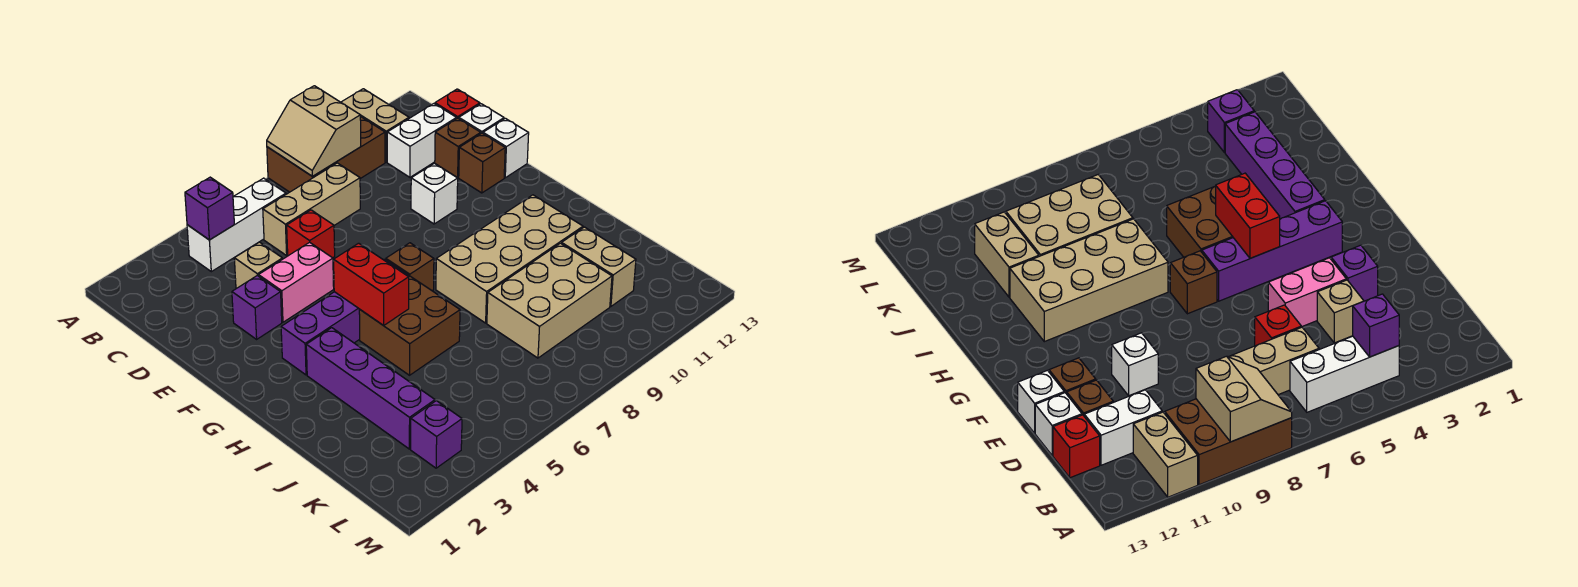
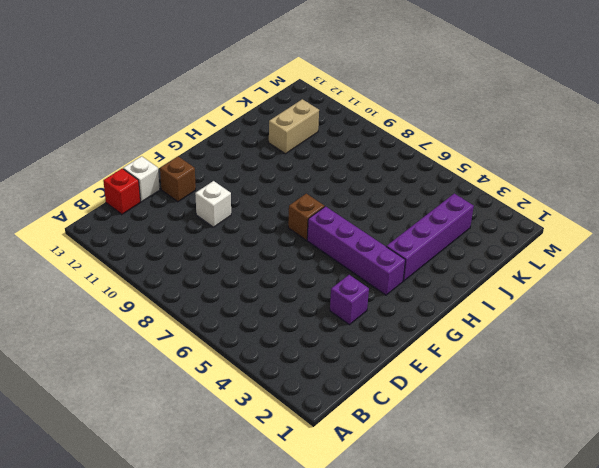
none -> brown brick A8:B10 level 1
none -> tan brick A11:B11 level 1
none -> white brick B4:B6 level 1

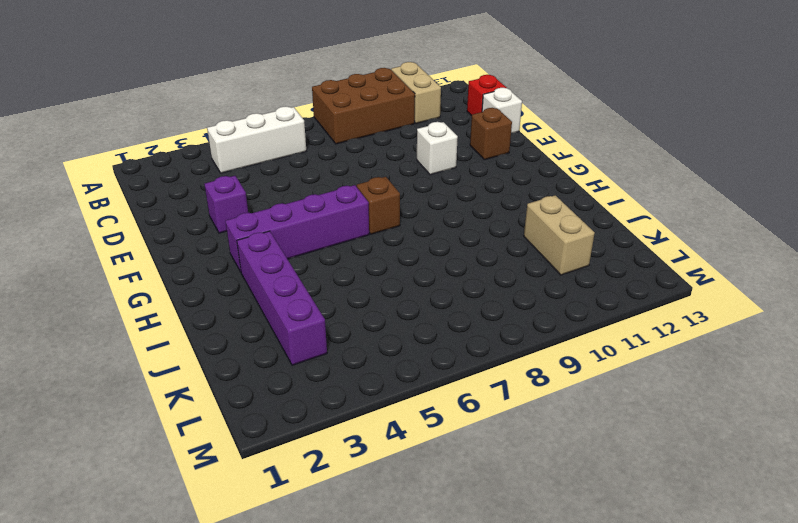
none -> tan brick C6:C8 level 1
none -> white brick C11:C12 level 1
none -> tan brick D4 level 1

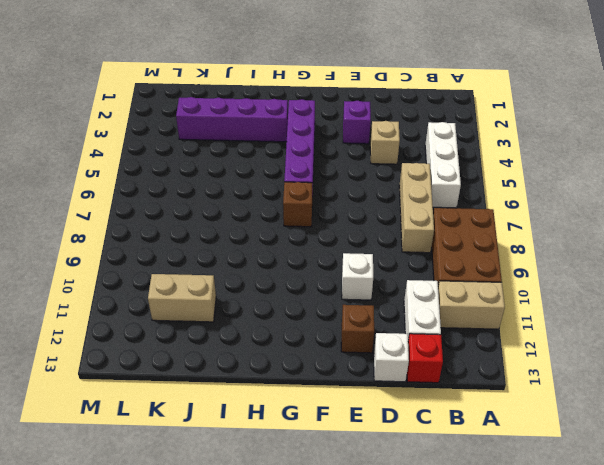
none -> red brick D6 level 1
none -> brown brick D12 level 1
none -> pink brick E4:E5 level 1

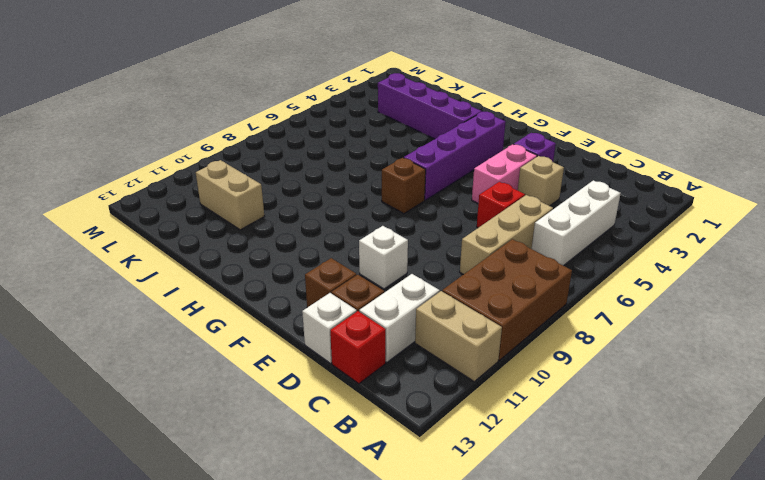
none -> white brick E13 level 1
none -> brown brick H5:I6 level 1
none -> tan brick H8:I11 level 1

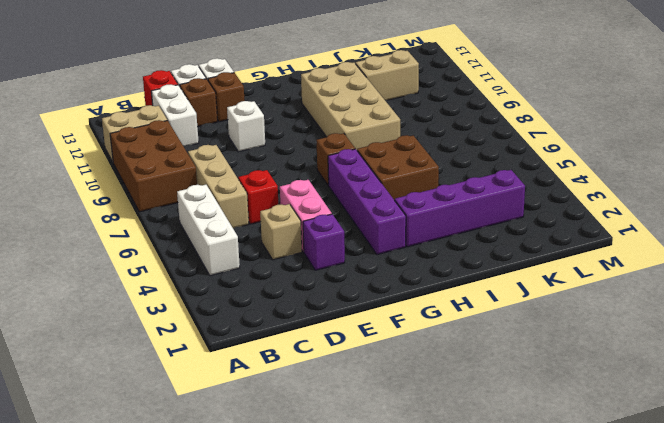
none -> tan brick J8:K10 level 1
none -> purple brick L3 level 1
none -> tan slope A8:B9 level 2 top 9

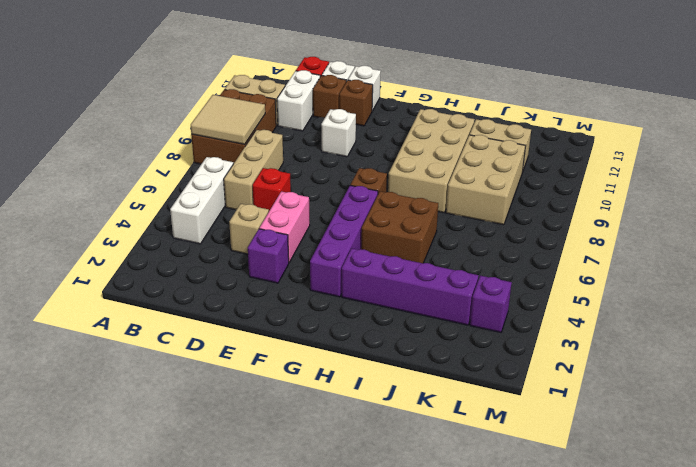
tan tile A8:B9 level 2 -> tan slope A8:B9 level 2 top 9
none -> purple brick B4 level 2
none -> red brick G5:H5 level 2

